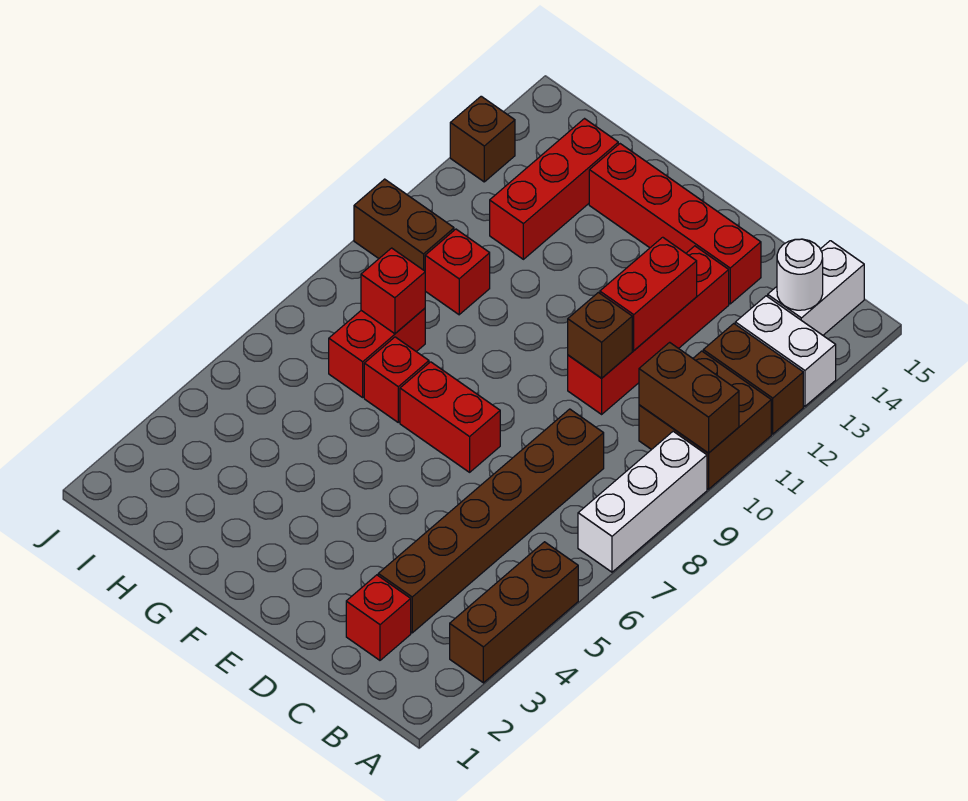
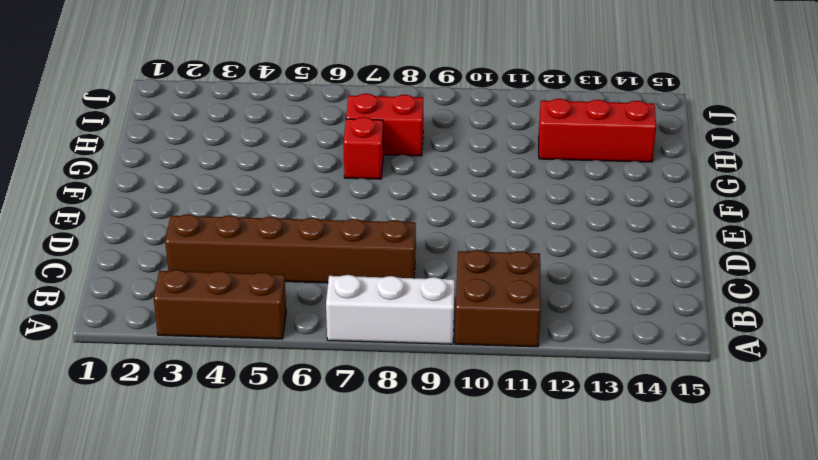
none -> brown brick A12:B12 level 1
none -> white brick A13:B13 level 1
none -> white brick B14:B15 level 1

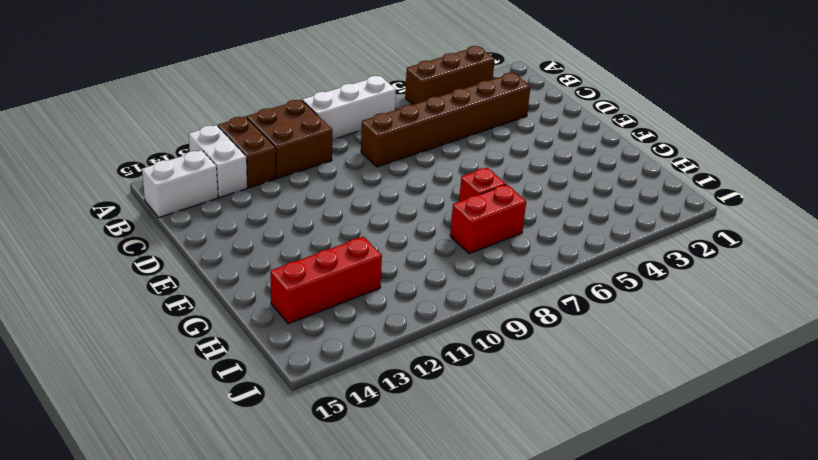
none -> red brick C2 level 1
none -> red brick D10:D13 level 1
none -> red brick D14:G14 level 1

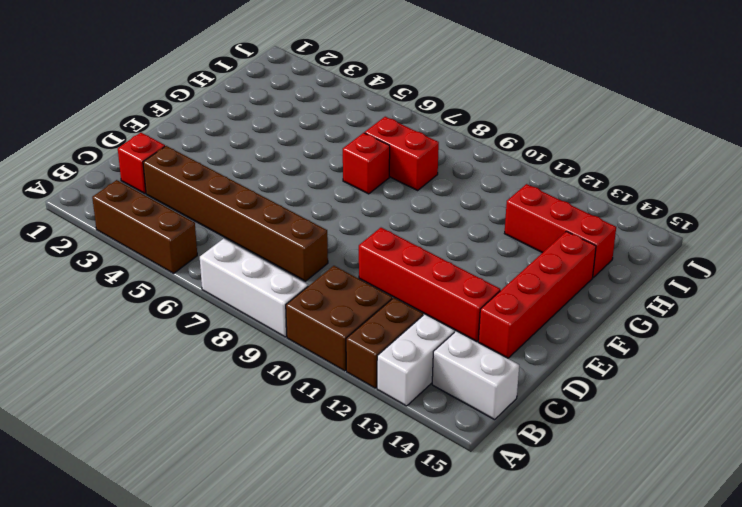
none -> red brick E7:F7 level 1
none -> red brick H10 level 1
none -> brown brick I10:J10 level 1

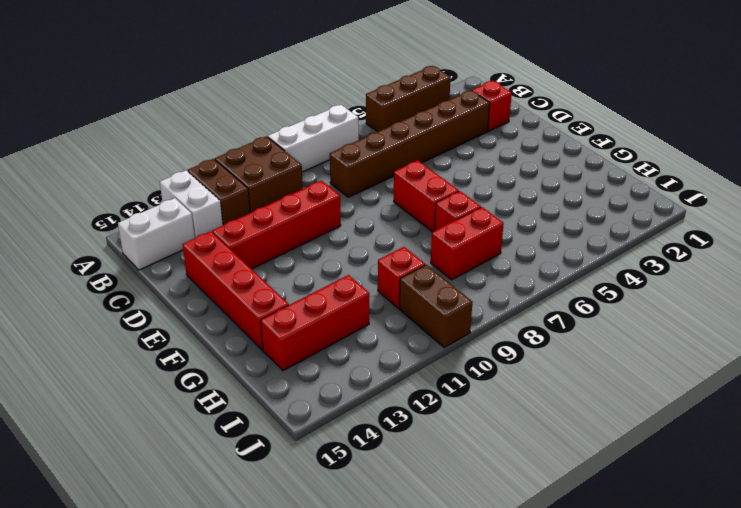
none -> brown brick J13 level 1
none -> brown brick A10:B10 level 2
none -> white round brick B14 level 2

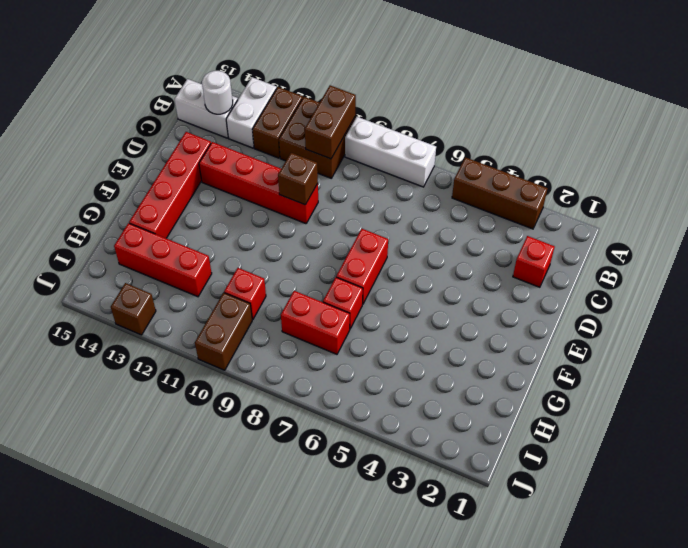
none -> brown brick C3:C8 level 1
none -> red brick D11:D12 level 2
none -> red brick H8 level 2

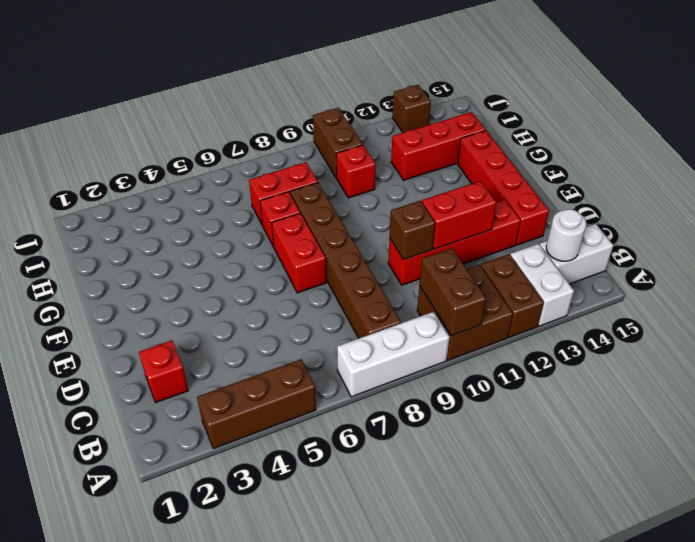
brown brick B8:G8 level 1 -> brown brick C3:C8 level 1
none -> red brick H8 level 2

